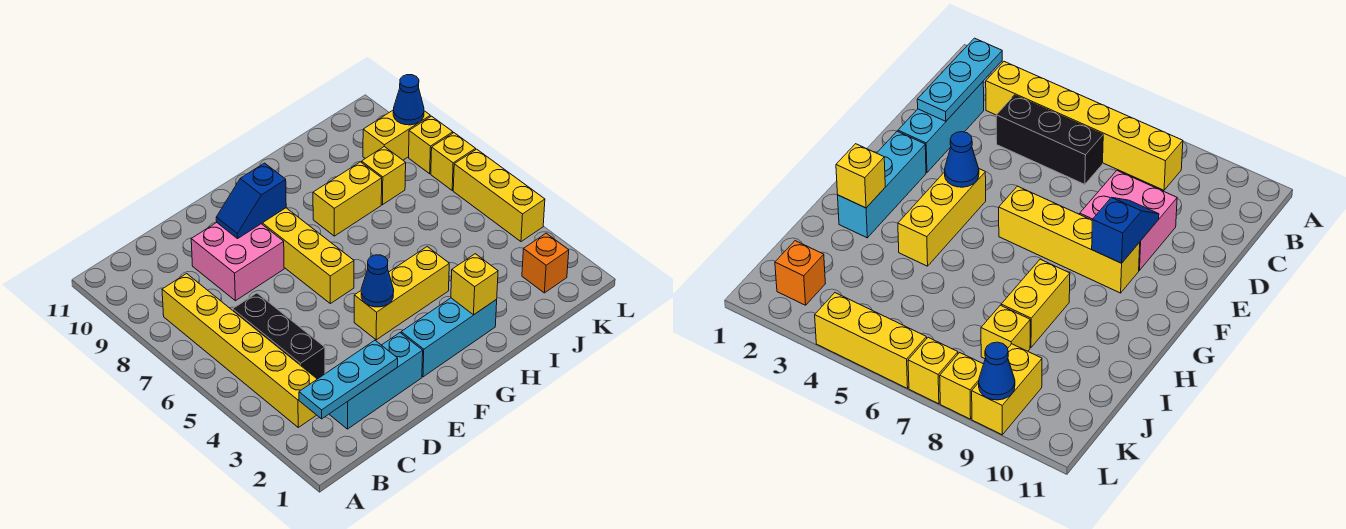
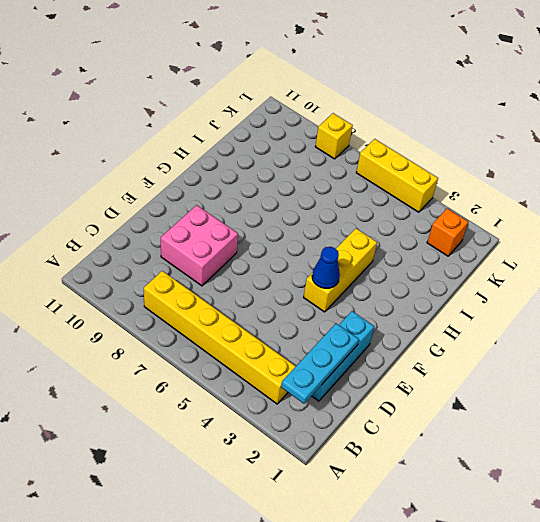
none -> black brick C4:C6 level 1
none -> cyan brick F2:H2 level 1
none -> yellow brick F6:F9 level 1

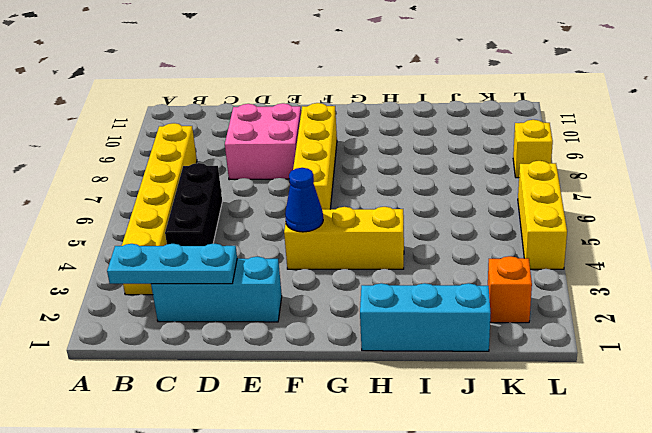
cyan brick H1:J1 level 1 -> cyan brick F2:H2 level 1
none -> yellow brick H8:I8 level 1
none -> yellow brick J8 level 1
none -> yellow brick K9:L9 level 1

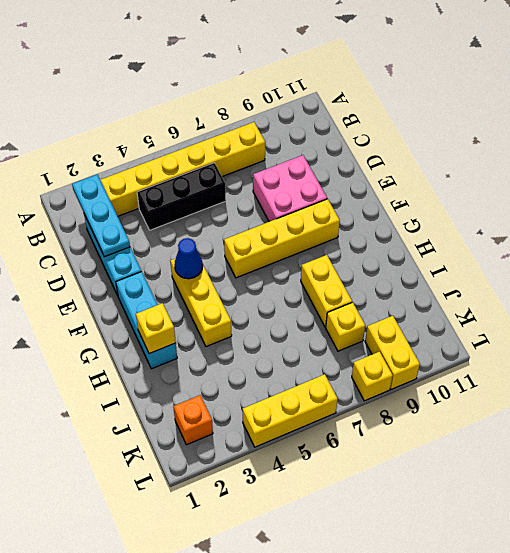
none -> yellow brick L7 level 1
none -> blue slope E9:F9 level 2 top F
none -> blue cone L9 level 2

